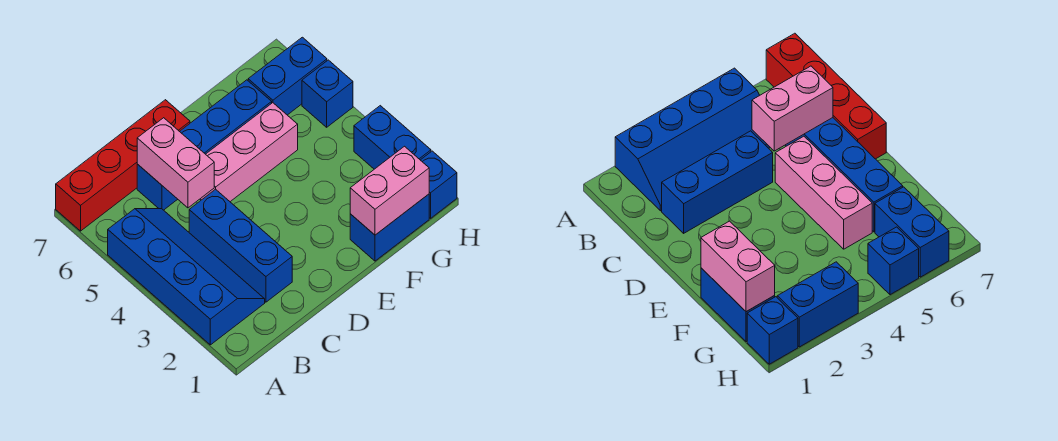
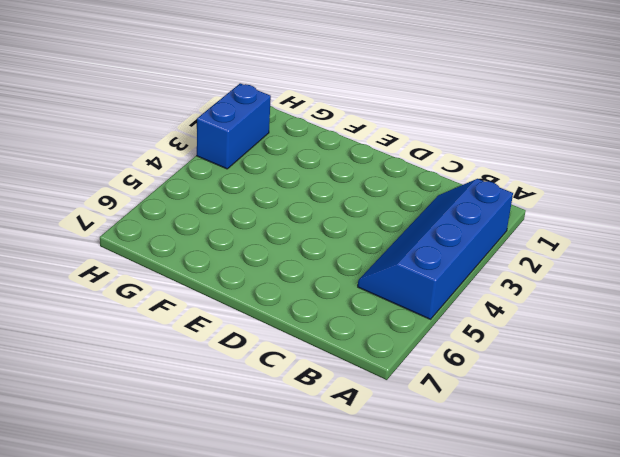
none -> red brick A7:D7 level 1
none -> blue brick C2:C4 level 1
none -> blue brick C6:F6 level 1

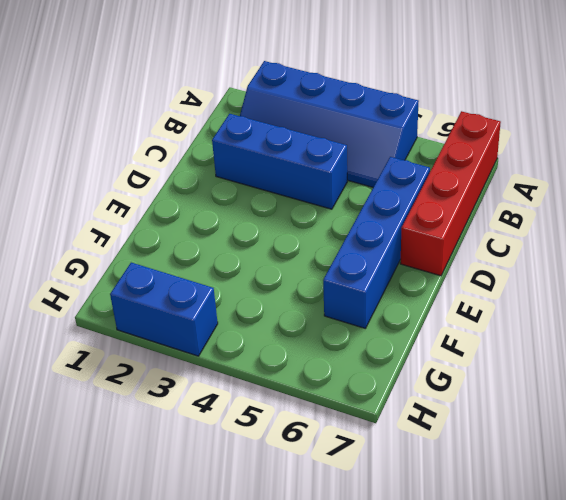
none -> pink brick D5:F5 level 1
none -> blue brick F1:G1 level 1
none -> blue brick G6:H6 level 1

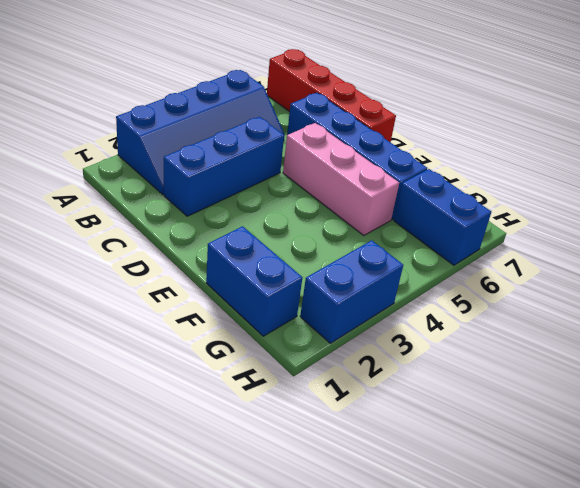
none -> blue brick H1 level 1
none -> blue brick H5 level 1
none -> pink brick C5:C6 level 2

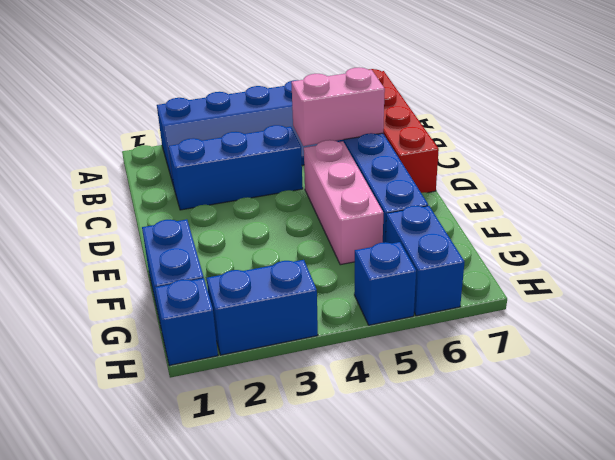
none -> pink brick F1:G1 level 2

